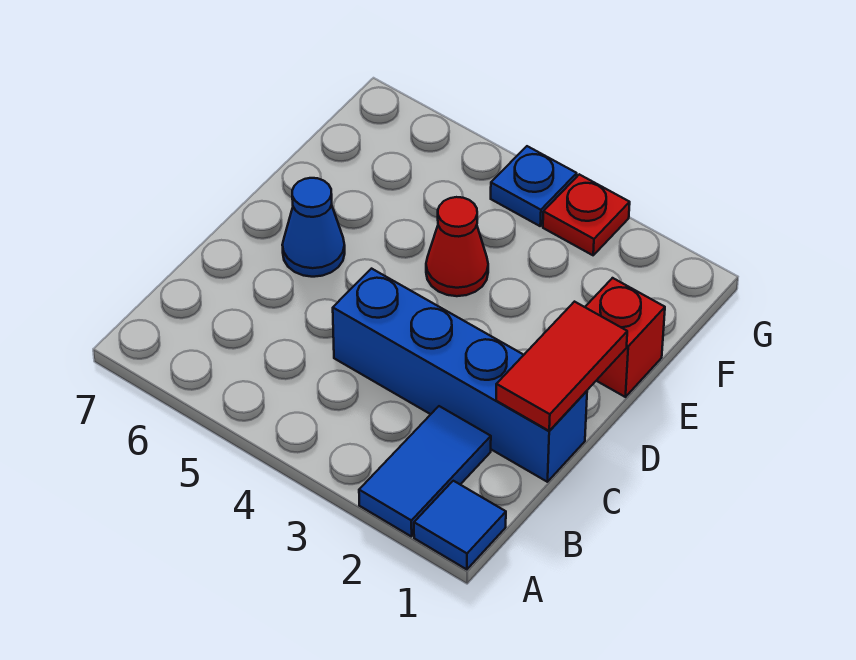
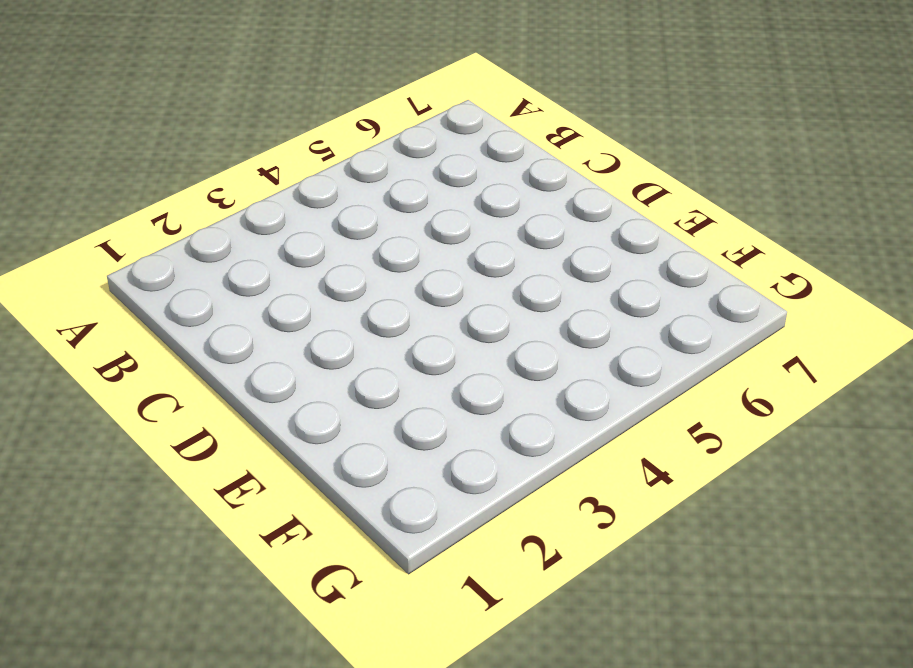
none -> blue tile A1 level 1
none -> blue tile A2:B2 level 1

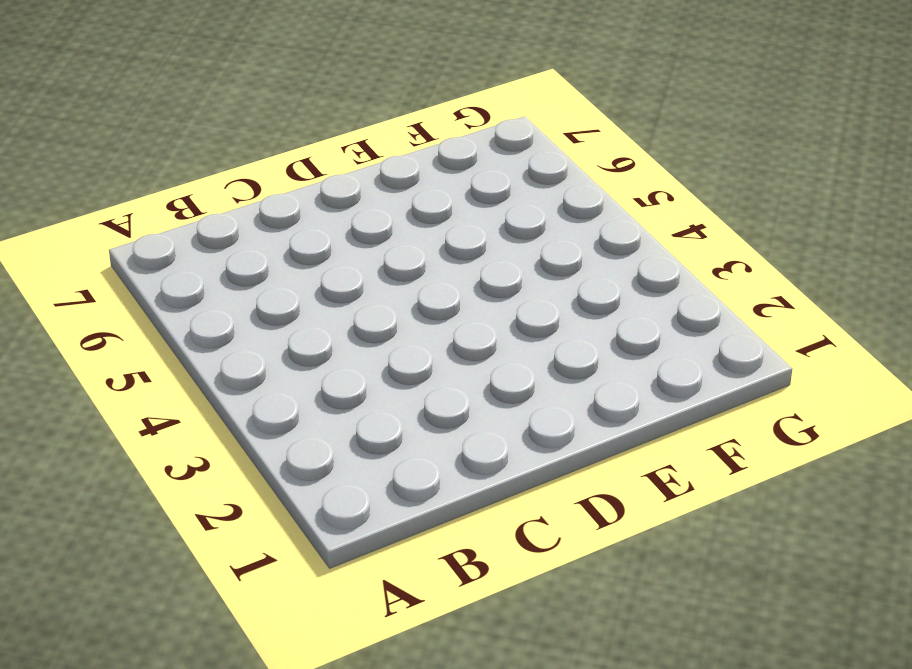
none -> blue tile A1 level 1
none -> blue tile A2:B2 level 1

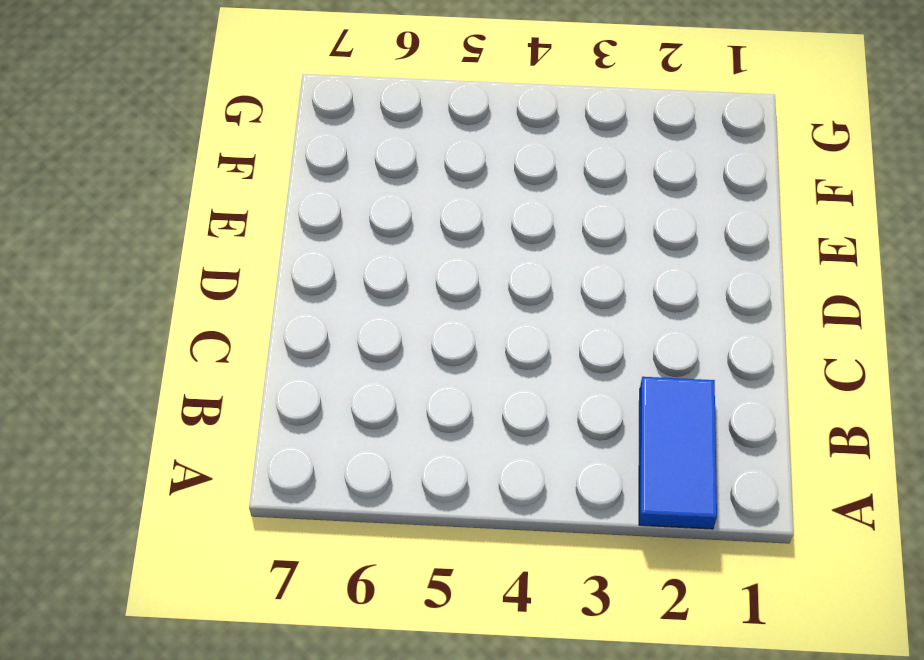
none -> blue tile A1 level 1
none -> blue brick C1:C4 level 1

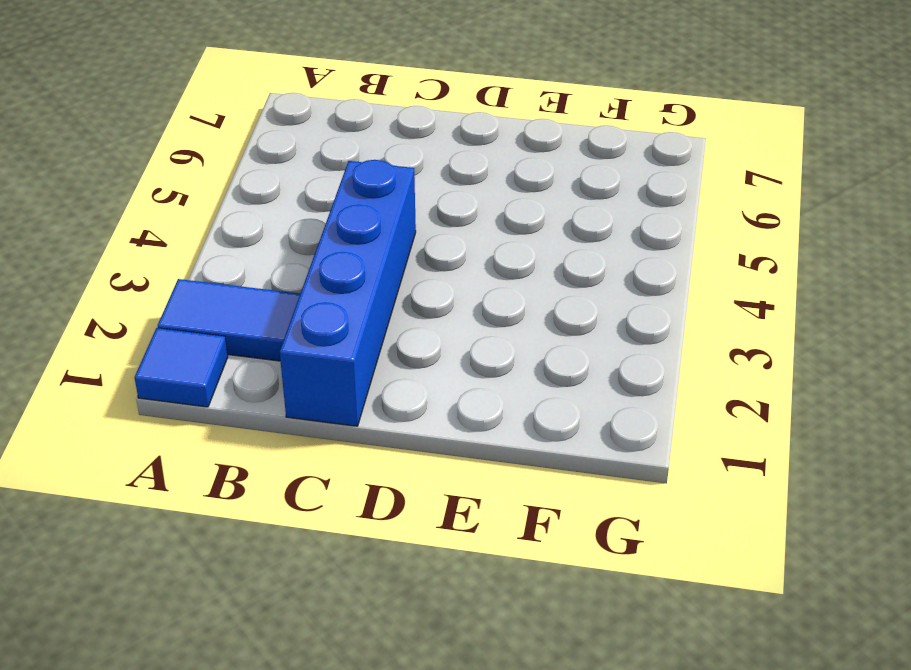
none -> blue cone D6 level 1
none -> red brick E1 level 1

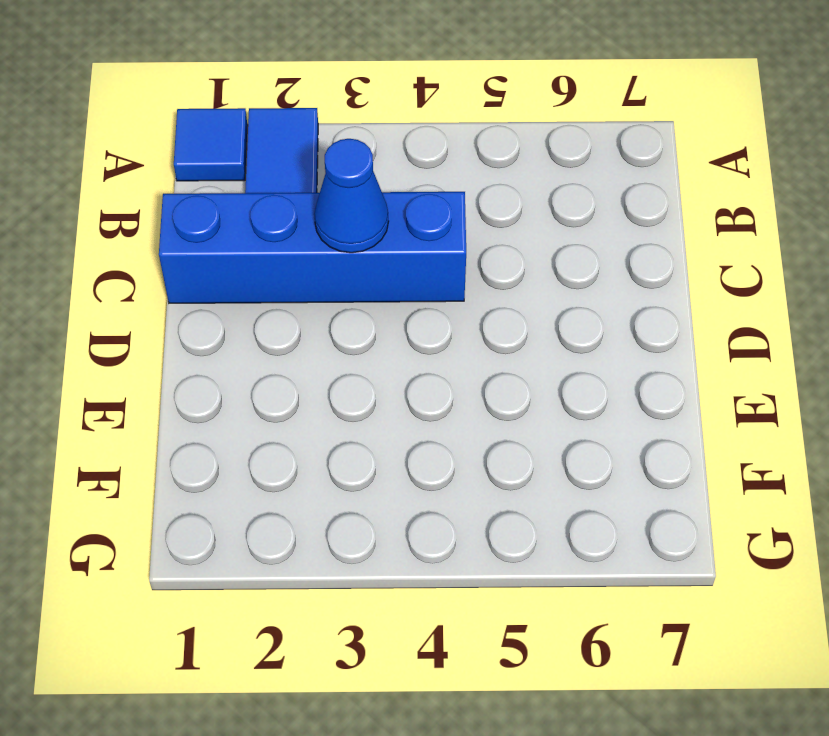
blue cone C3 level 2 -> blue cone D6 level 1
none -> red brick E1 level 1
none -> red cone E4 level 1

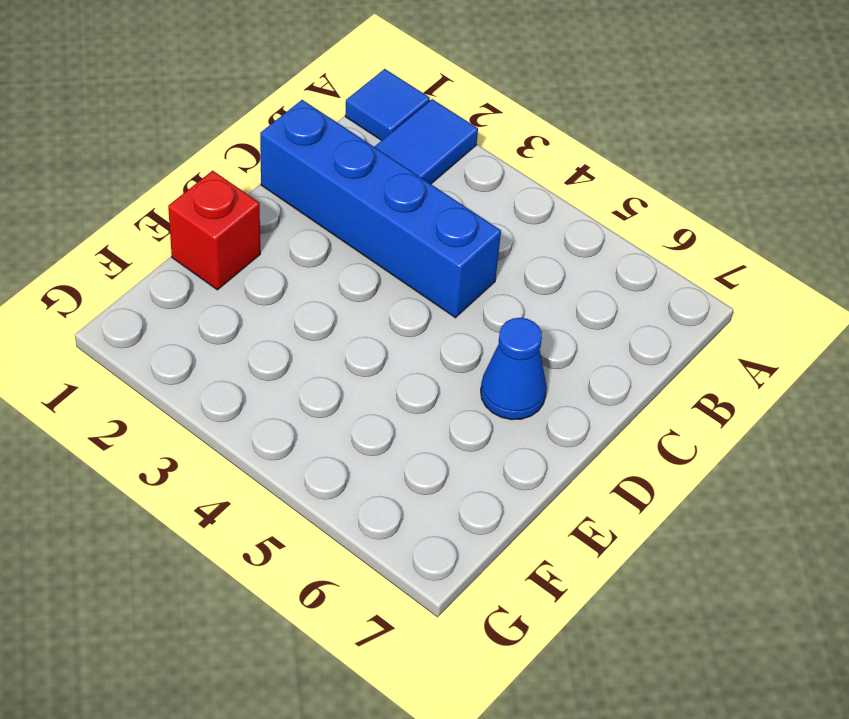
none -> red cone E4 level 1
none -> red plate G3 level 1

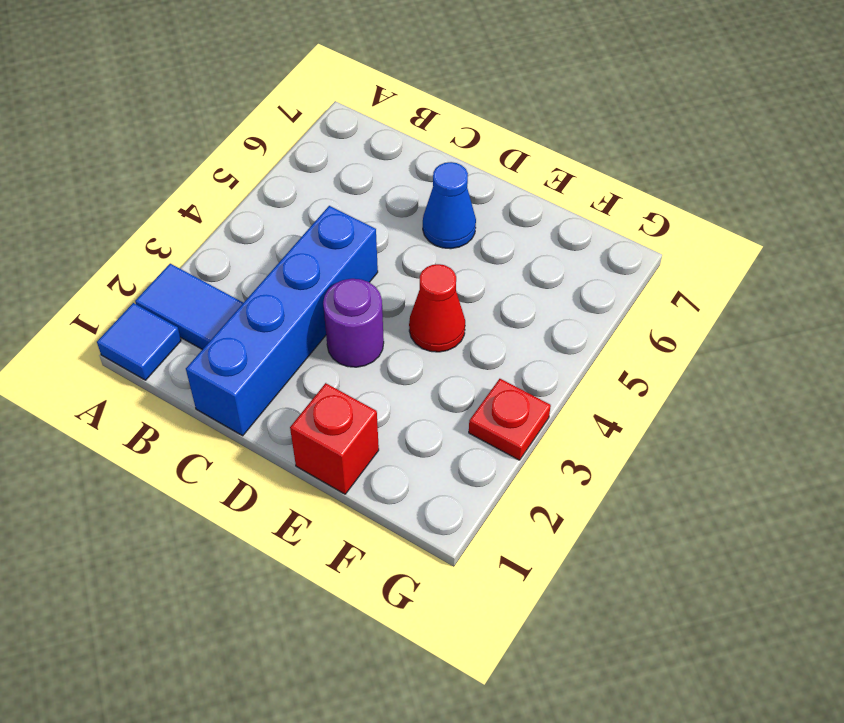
purple round brick D3 level 1 -> none
none -> blue plate G4 level 1
none -> red tile C1:D1 level 2

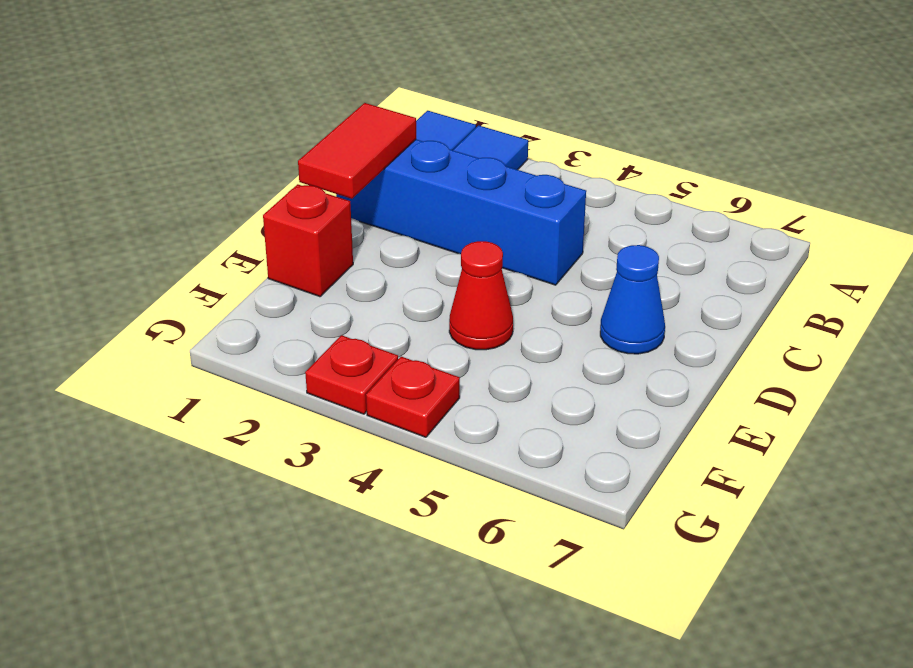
red plate G4 level 1 -> blue plate G4 level 1

